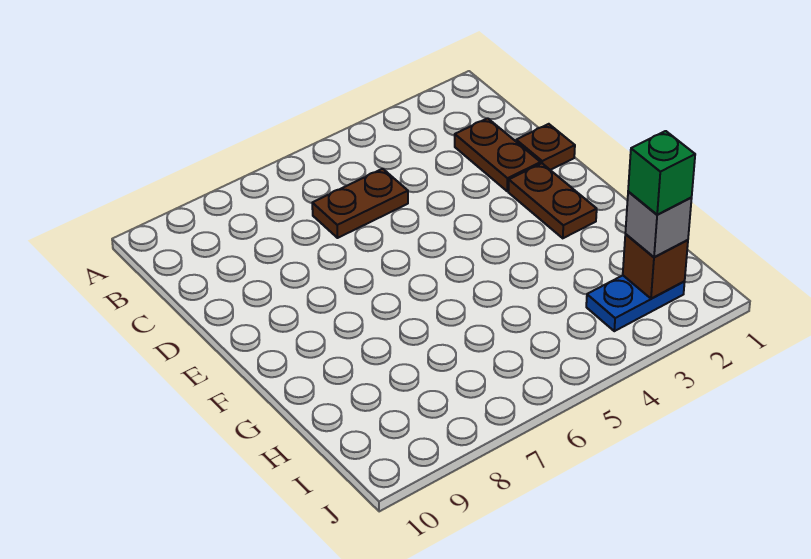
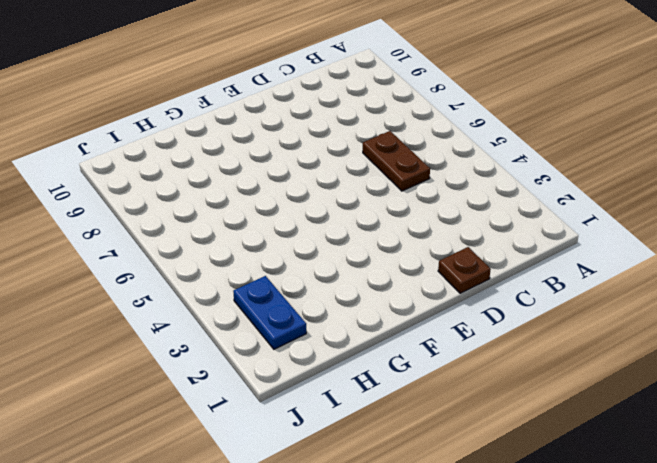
none -> brown plate C2:D2 level 1
none -> brown plate E2:F2 level 1

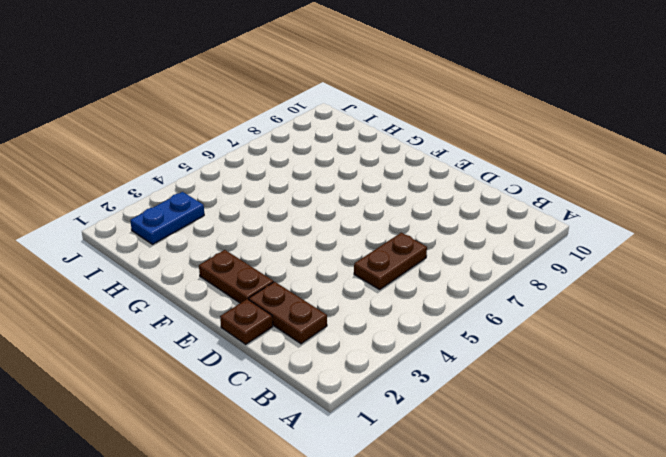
none -> brown brick I2 level 2
none -> grey brick I2 level 3

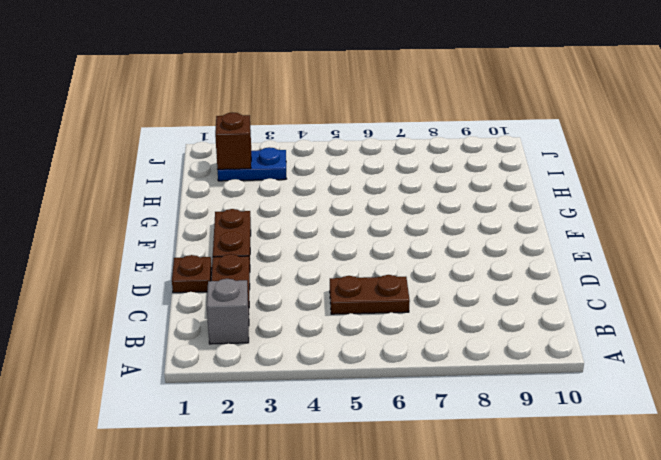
grey brick B2 level 1 -> grey brick I2 level 3
none -> green brick I2 level 4

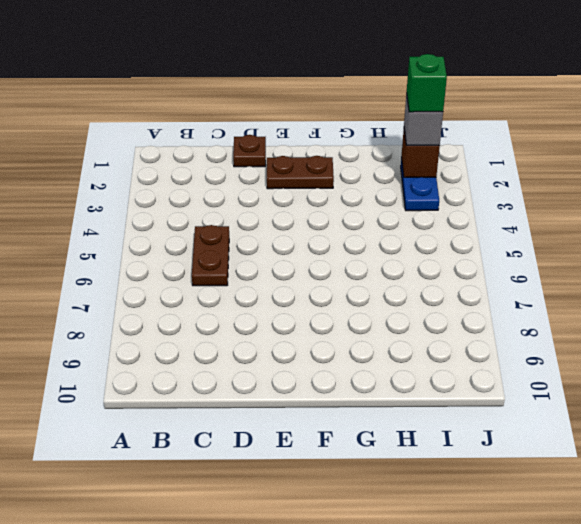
none -> brown plate C2:D2 level 1

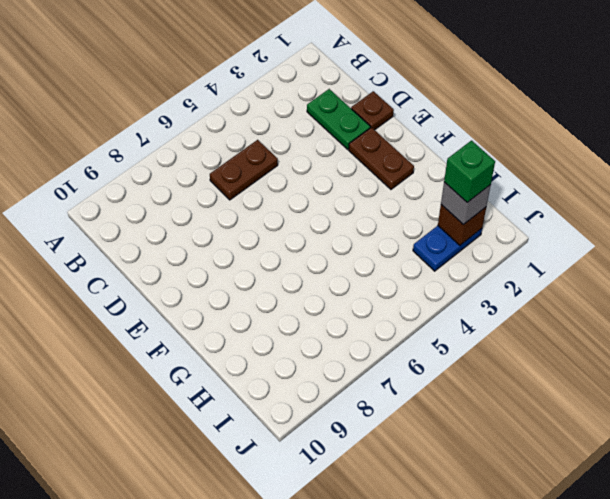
green plate C2:D2 level 1 -> brown plate C2:D2 level 1

